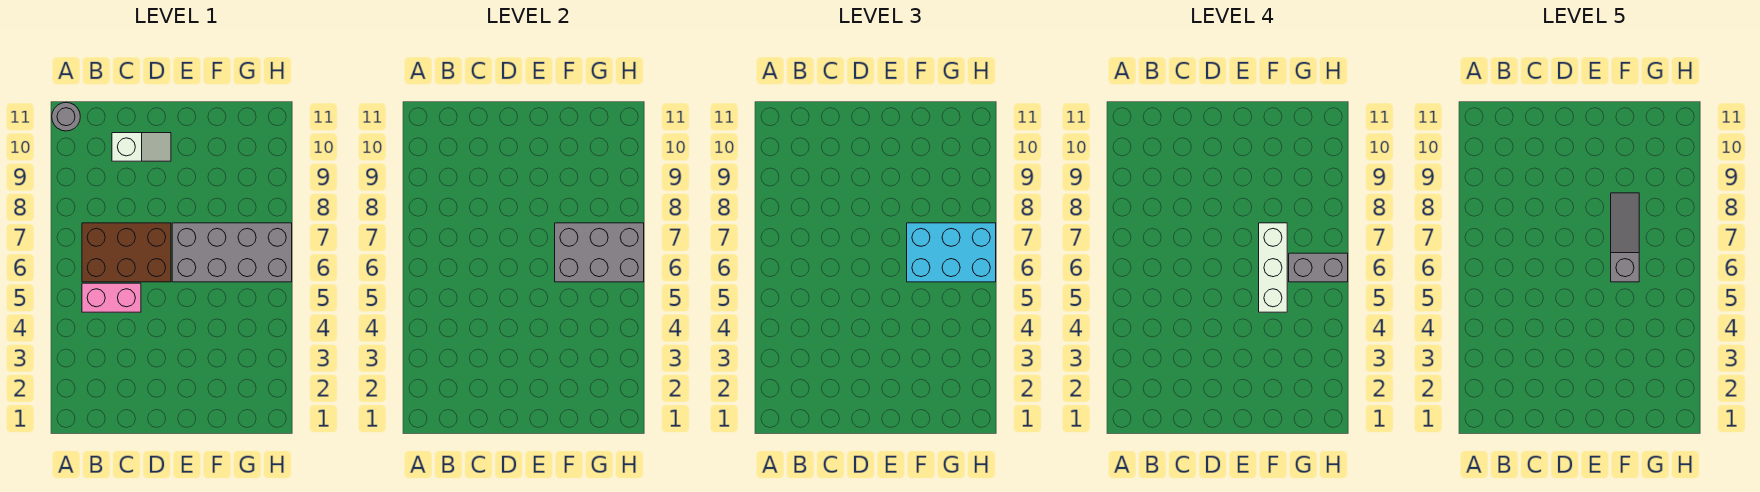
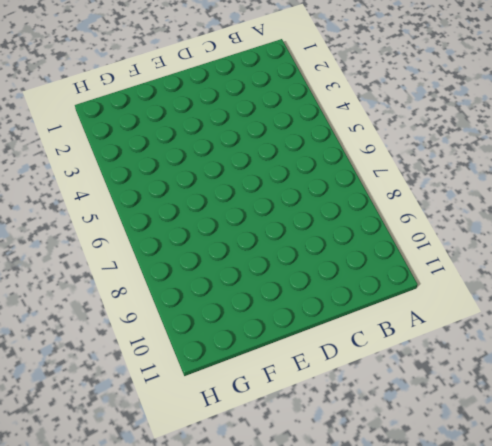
none -> grey round brick A11 level 1
none -> pink brick B5:C5 level 1

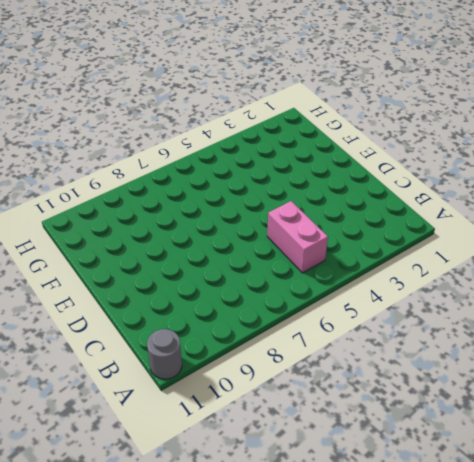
none -> brown brick B6:D7 level 1
none -> white slope C10:D10 level 1 top C

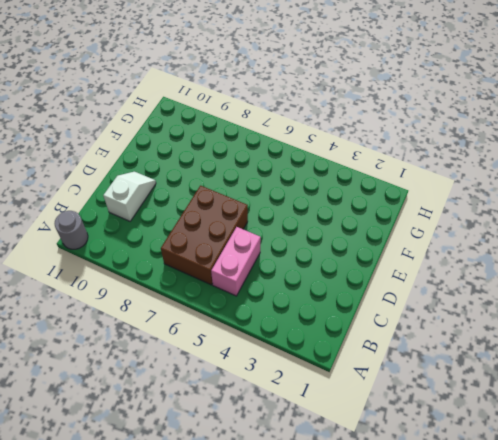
none -> grey brick E6:H7 level 1
none -> grey brick F6:H7 level 2

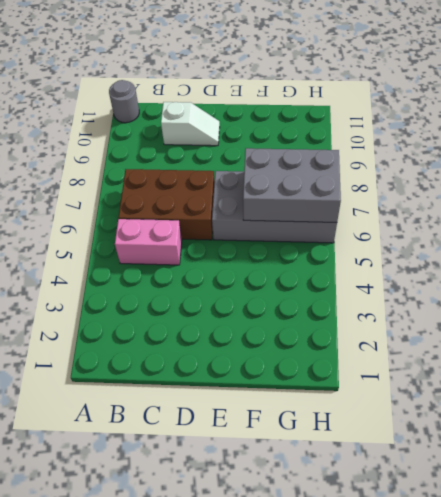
none -> cyan brick F6:H7 level 3
none -> white brick F5:F7 level 4

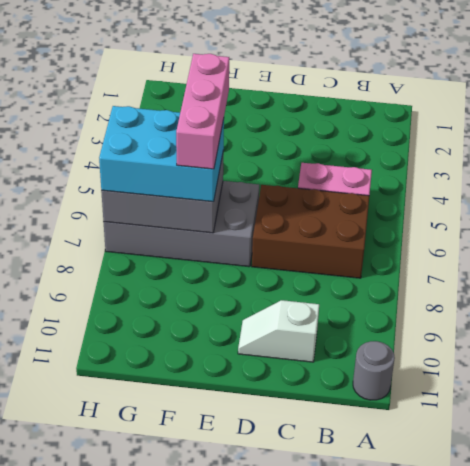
pink brick F5:F7 level 4 -> white brick F5:F7 level 4
none -> grey brick G6:H6 level 4
none -> grey slope F6:F8 level 5 top 6

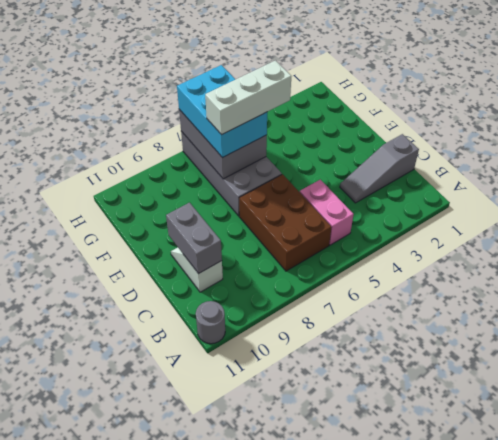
grey slope C1:C3 level 1 top 1 -> grey slope F6:F8 level 5 top 6
grey brick C10:D10 level 2 -> grey brick G6:H6 level 4

